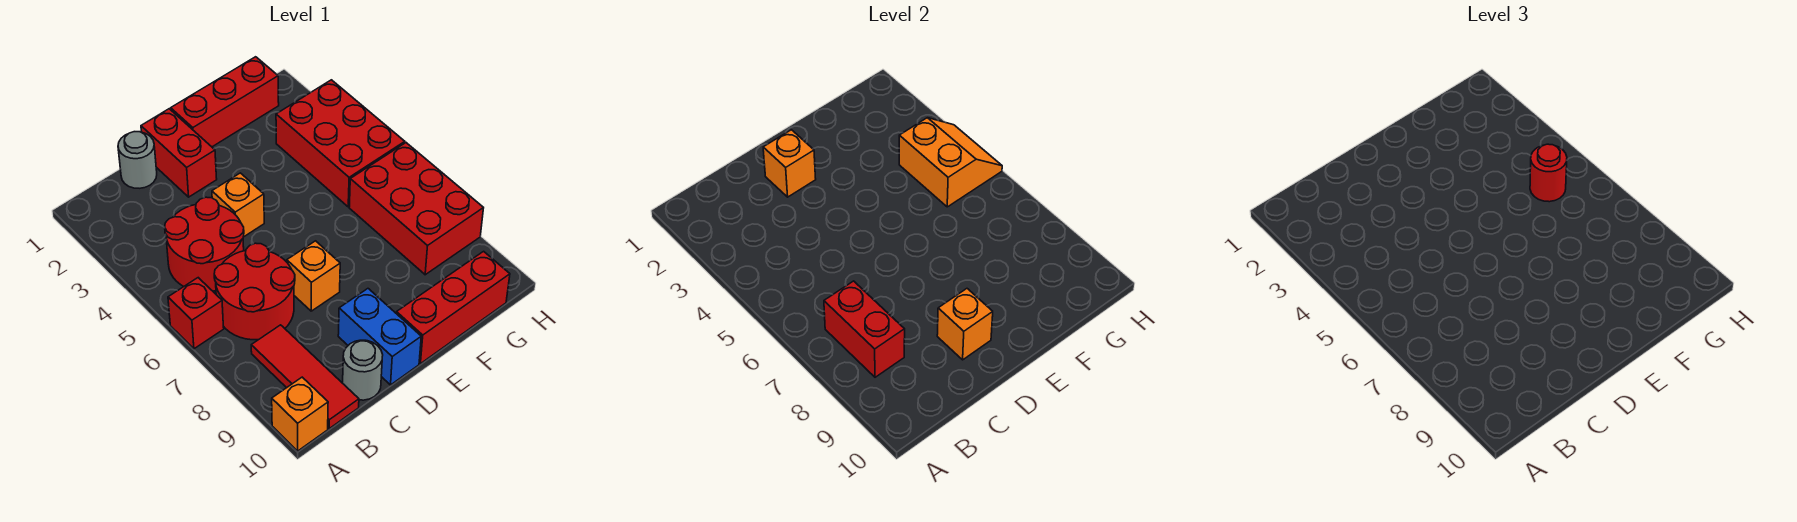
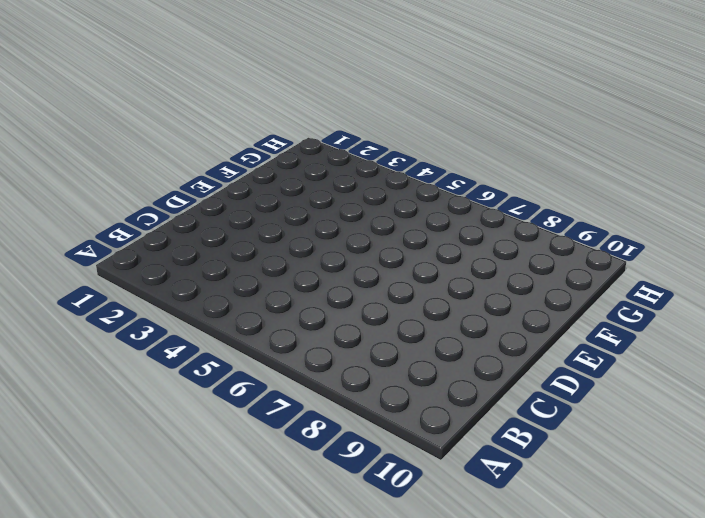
none -> red brick A6 level 1
none -> orange brick A10 level 1
none -> red round brick B4:C5 level 1

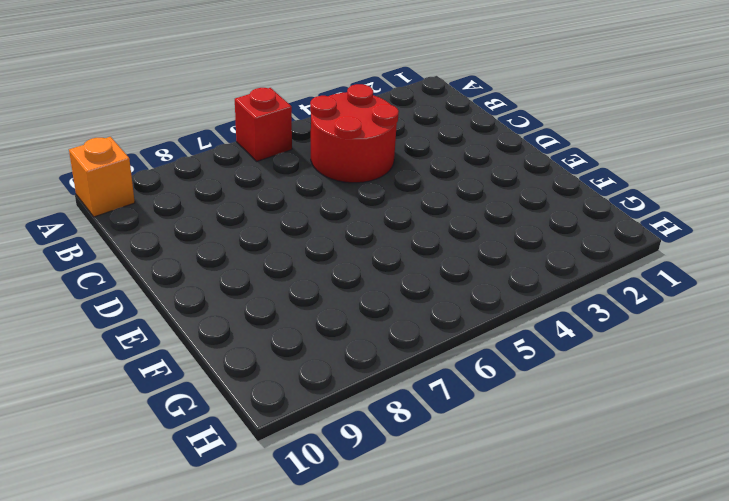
none -> red round brick B6:C7 level 1
none -> red tile B8:B10 level 1
none -> grey round brick C1 level 1

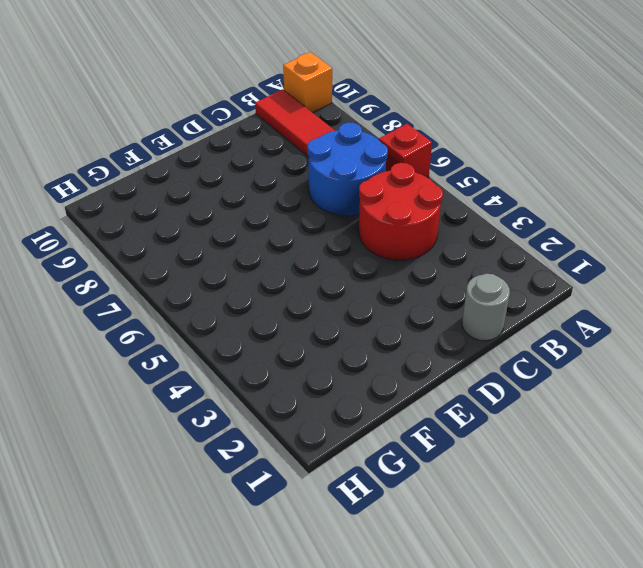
blue round brick B6:C7 level 1 -> red round brick B6:C7 level 1
none -> grey round brick C10 level 1
none -> red brick D1:D2 level 1
none -> orange brick D4 level 1

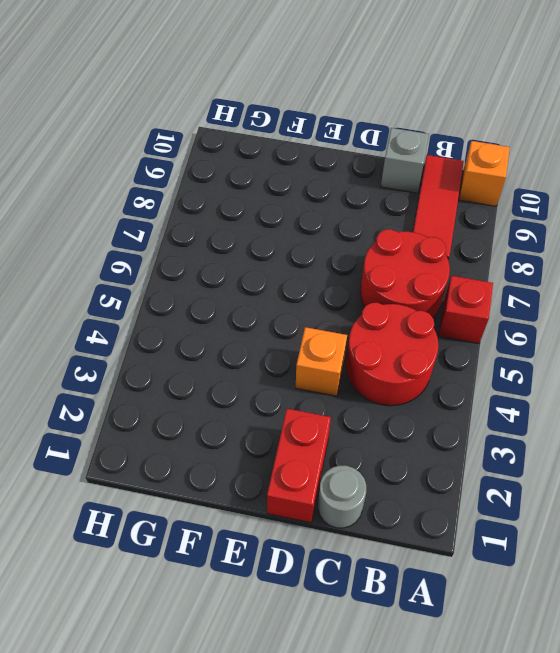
grey brick C10 level 1 -> grey round brick C10 level 1
none -> orange brick D7 level 1
none -> blue brick D9:D10 level 1
none -> red brick E1:G1 level 1

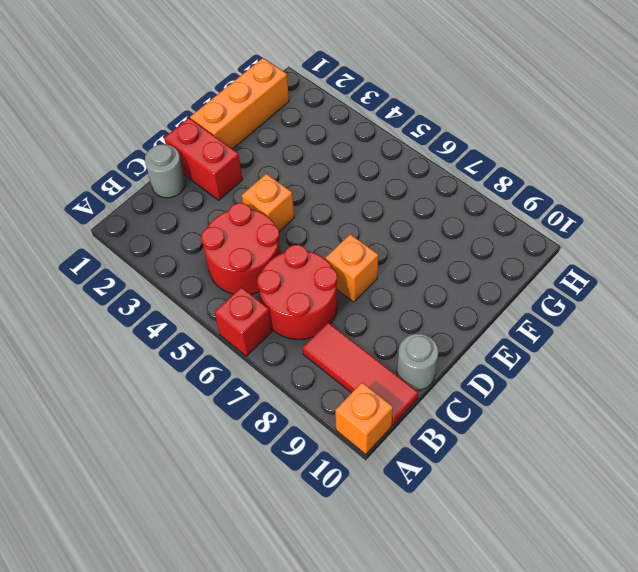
orange brick E1:G1 level 1 -> red brick E1:G1 level 1
none -> blue brick D9:D10 level 1
none -> red brick E10:G10 level 1
none -> red brick G3:H5 level 1

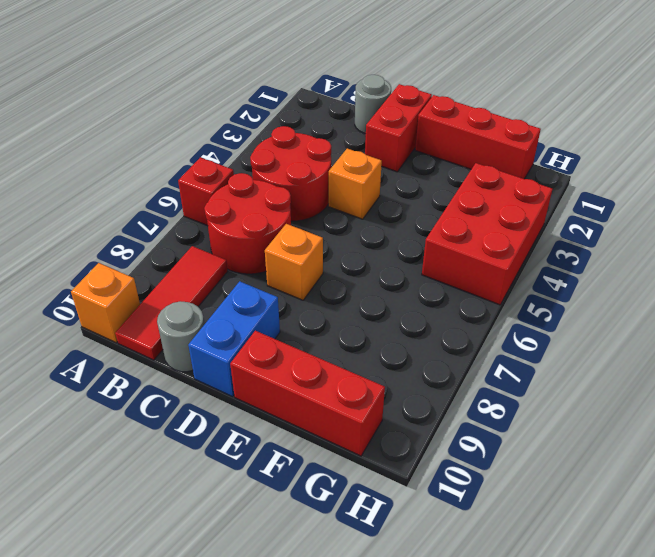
none -> red brick G6:H8 level 1
none -> red brick B7:B8 level 2
none -> orange brick D2 level 2

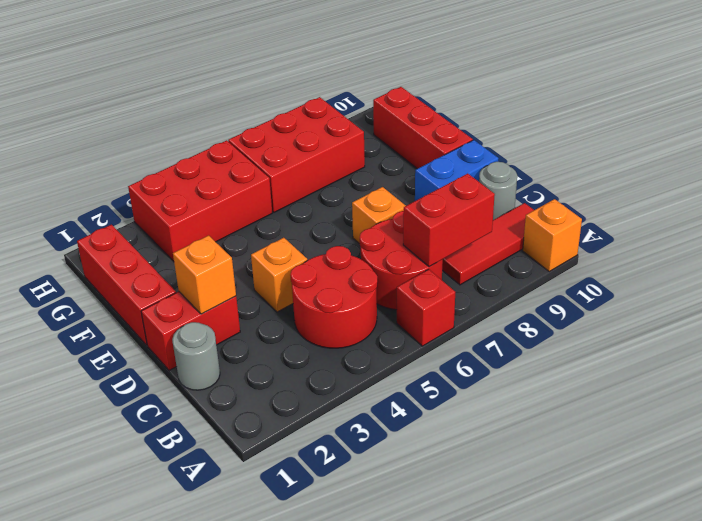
none -> orange brick D9 level 2
none -> orange slope G4:H5 level 2 top G
none -> red round brick G5 level 3

